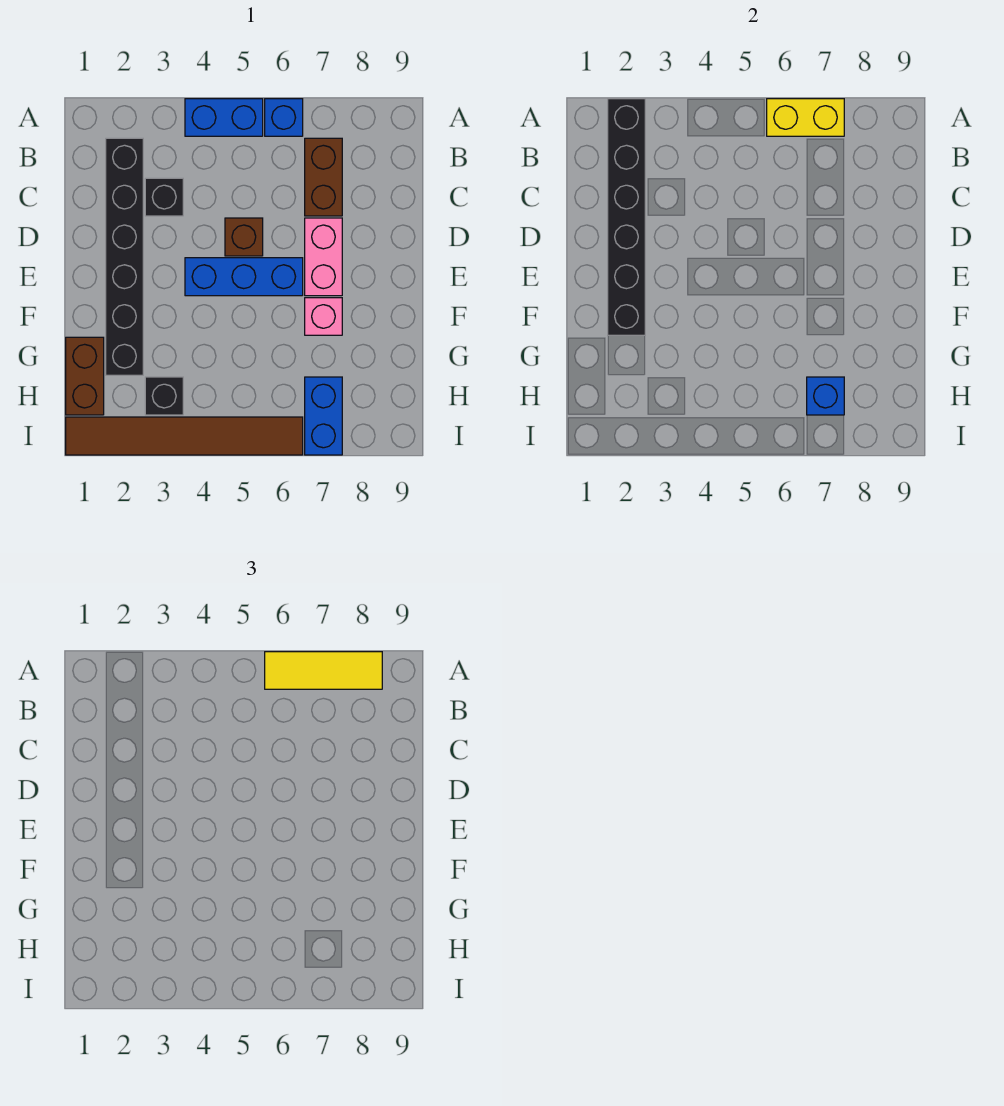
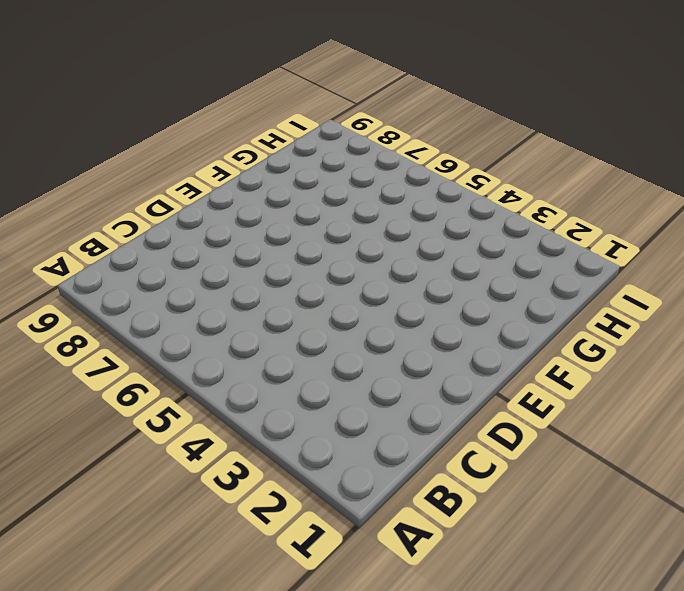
none -> blue brick A4:A5 level 1
none -> blue brick A6 level 1
none -> black brick B2:G2 level 1

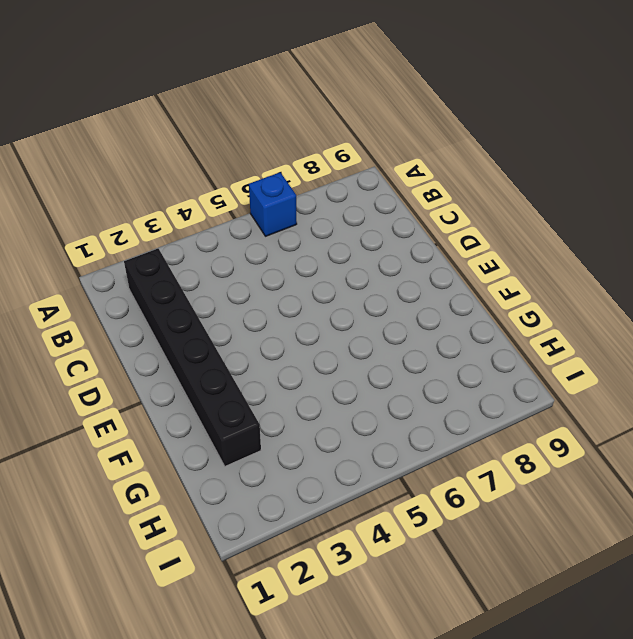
none -> blue brick A4:A5 level 1
none -> brown brick B7:C7 level 1
none -> black brick C3 level 1

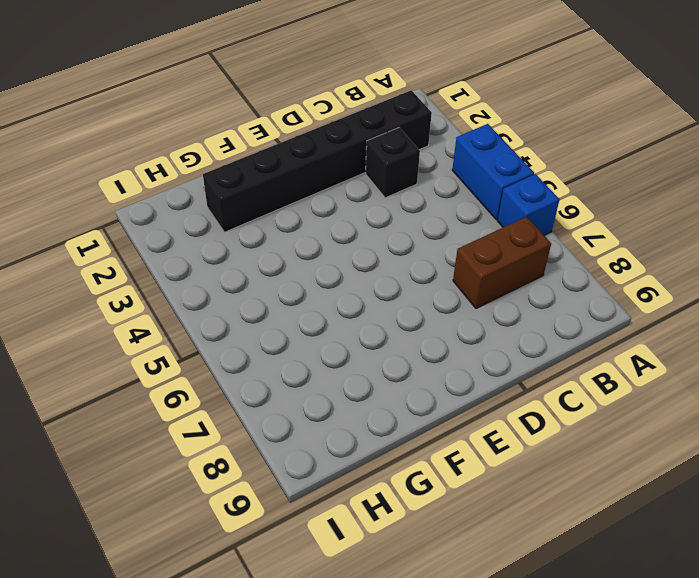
none -> brown brick D5 level 1
none -> pink brick D7:E7 level 1
none -> blue brick E4:E6 level 1

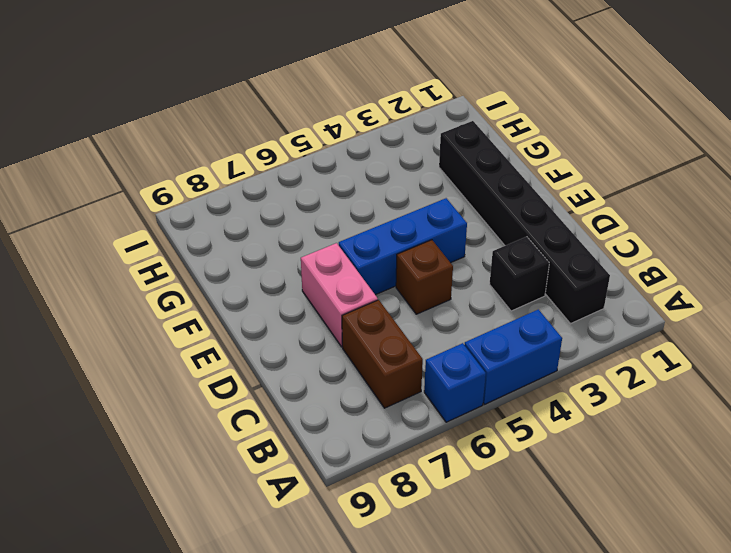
none -> pink brick F7 level 1
none -> brown brick G1:H1 level 1
none -> black brick H3 level 1

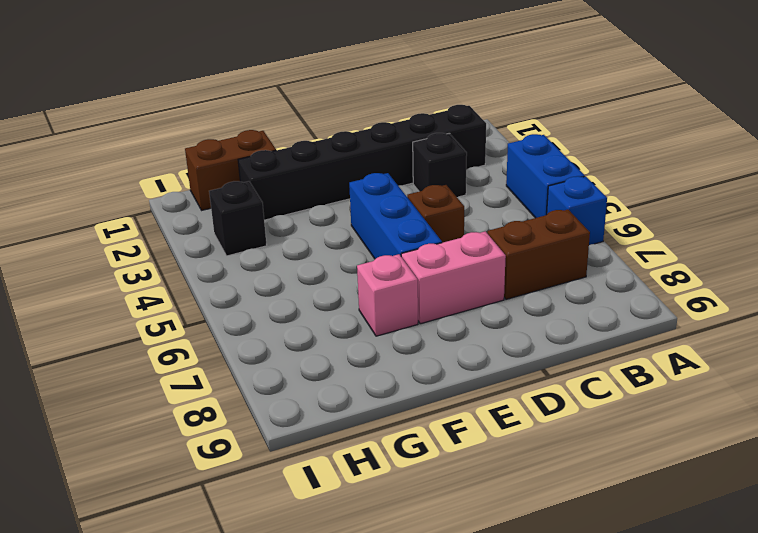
none -> blue brick H7:I7 level 1
none -> brown tile I1:I6 level 1
none -> black brick A2:F2 level 2

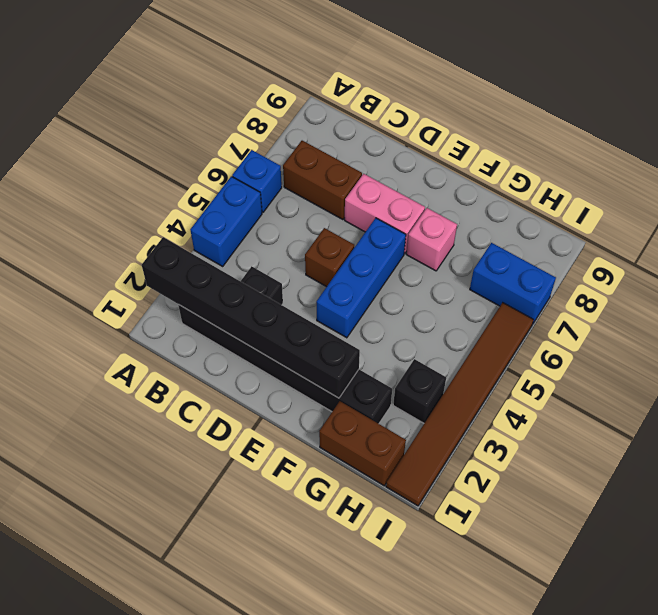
none -> yellow brick A6:A7 level 2
none -> blue brick H7 level 2
none -> yellow tile A6:A8 level 3

